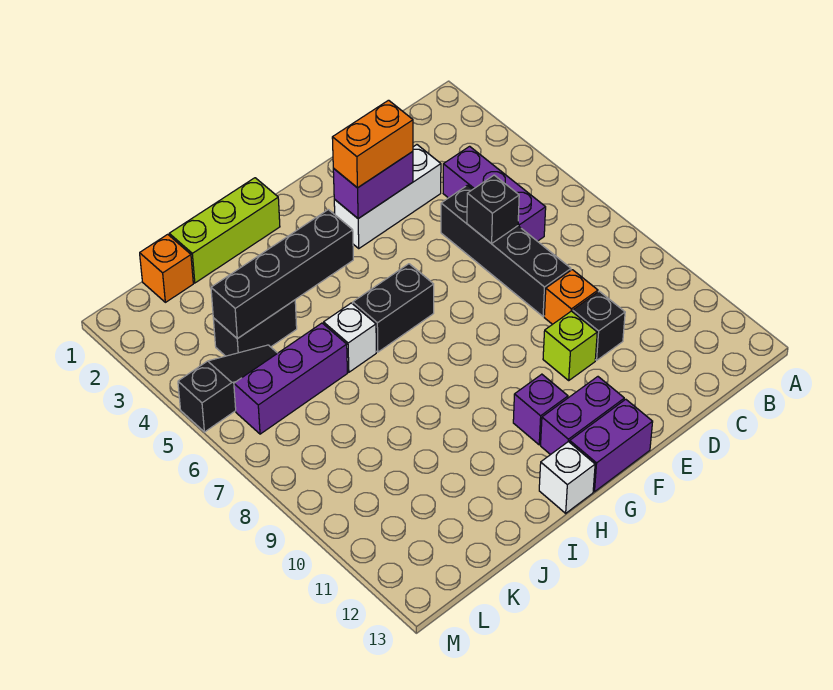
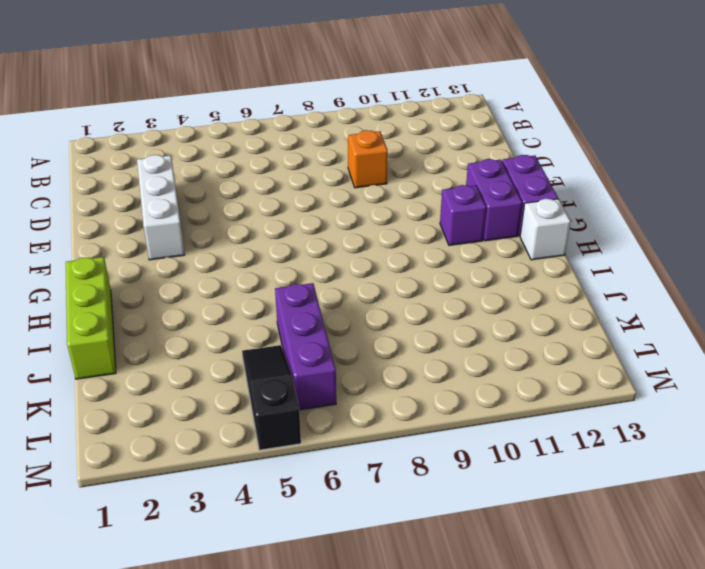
none -> purple brick C4:C6 level 1
none -> black brick D5:D8 level 1
none -> black brick D10 level 1

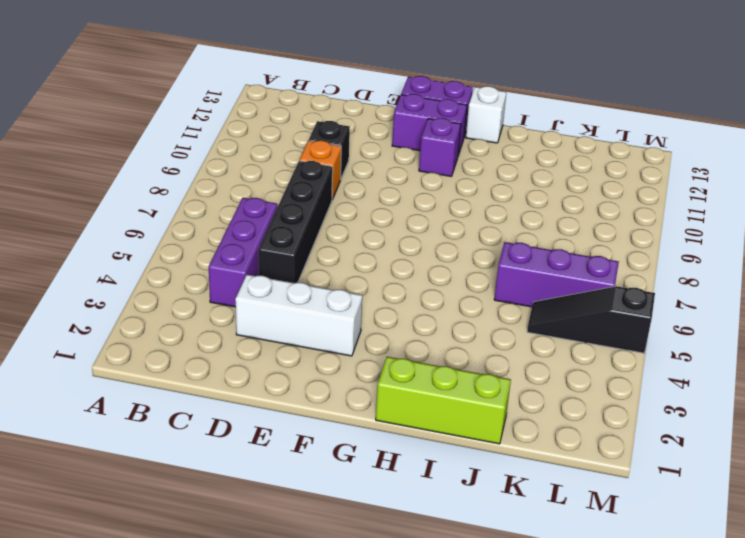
none -> lime brick E10 level 1
none -> black brick G6:H6 level 1
none -> white brick I6 level 1

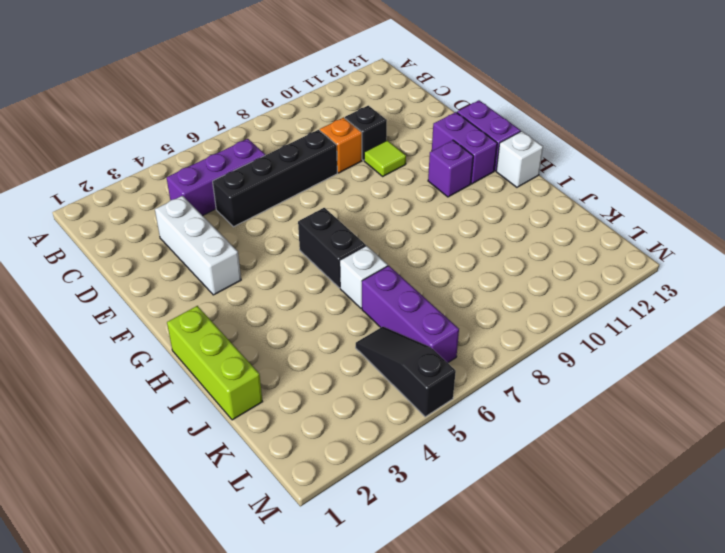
lime tile E10 level 1 -> lime brick E10 level 1
none -> black brick J4:K4 level 1
none -> orange brick K1 level 1
none -> black brick D6 level 2

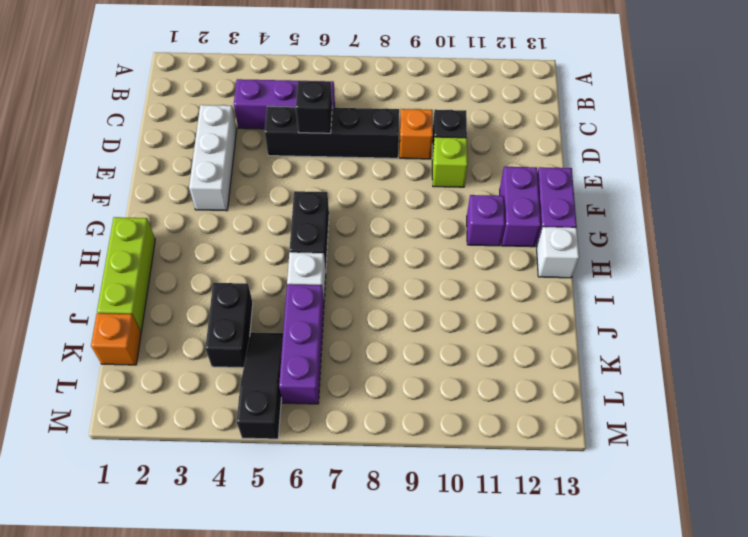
none -> purple brick E3:F3 level 2
none -> black brick H4:K4 level 2
none -> orange brick E3:F3 level 3

